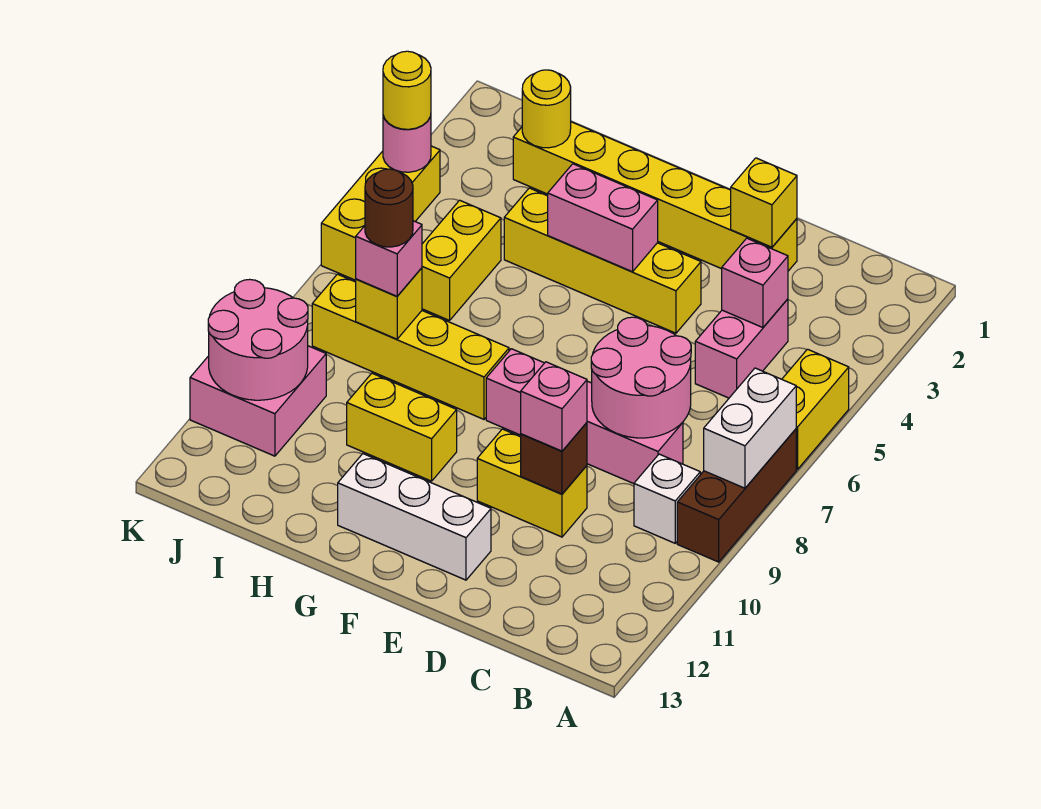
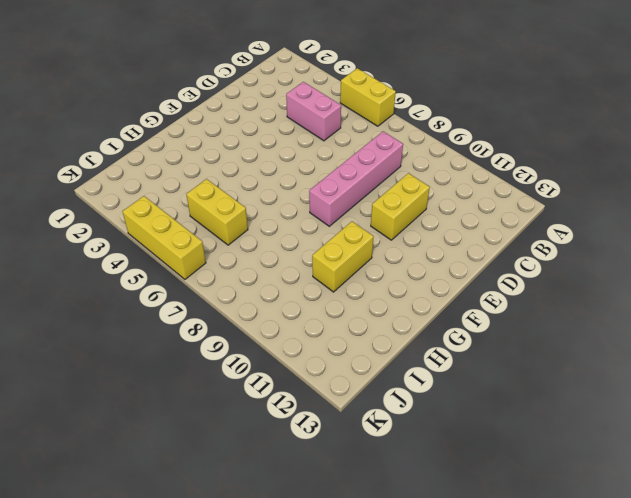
none -> brown brick A7:A9 level 1
none -> white brick B9 level 1
none -> yellow brick D2:I2 level 1

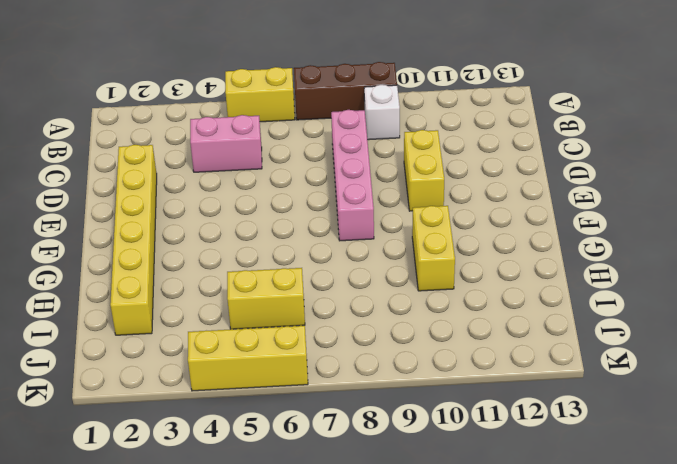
none -> yellow brick E4:H4 level 1
none -> white brick E12:G12 level 1
none -> yellow brick G8:J8 level 1

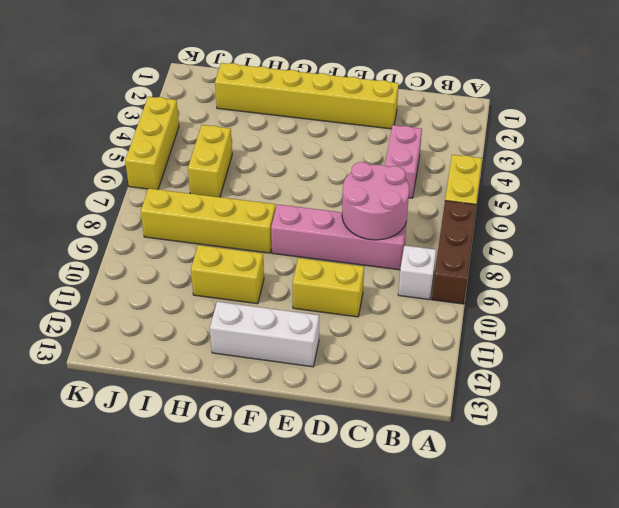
none -> yellow brick E4:H4 level 1
none -> pink brick J10:K11 level 1
none -> white brick A7:A8 level 2

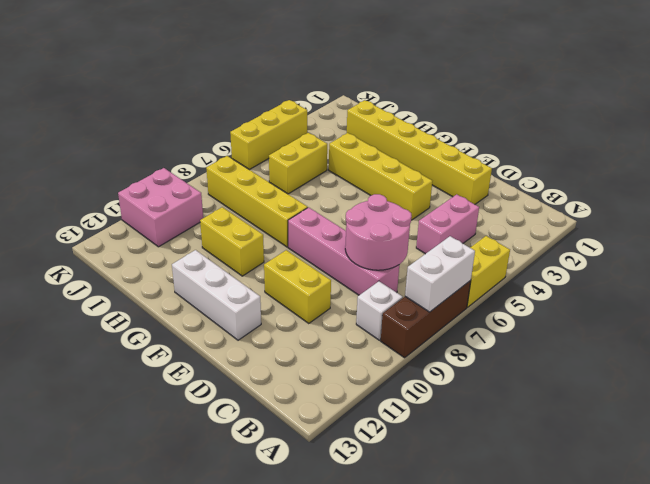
none -> pink brick C4 level 2
none -> yellow brick D2 level 2
none -> brown brick D10 level 2

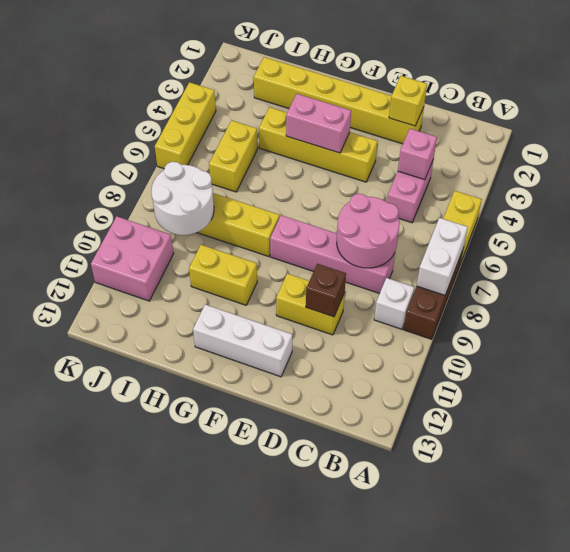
white round brick I8:J9 level 2 -> yellow brick I8 level 2
none -> yellow round brick I2 level 2
none -> pink round brick J10:K11 level 2
none -> pink round brick K4 level 2

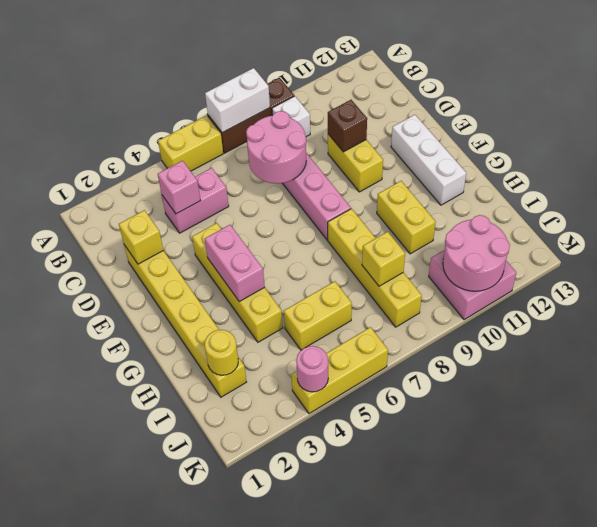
none -> pink brick D10 level 3
none -> pink brick I8 level 3
none -> yellow round brick K4 level 3

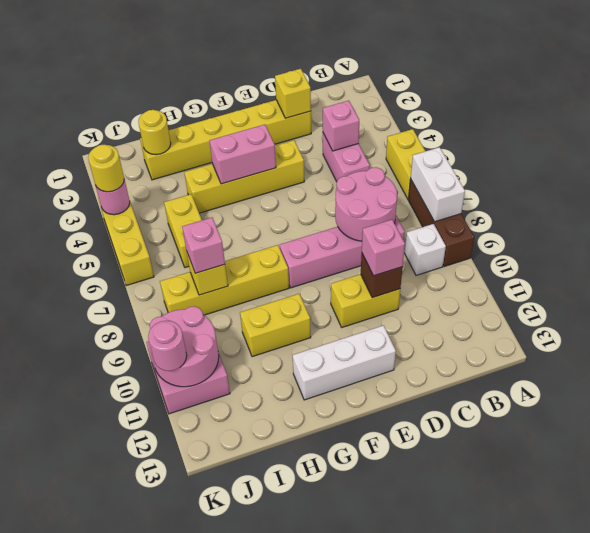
pink round brick K11 level 3 -> none
none -> brown round brick I8 level 4

